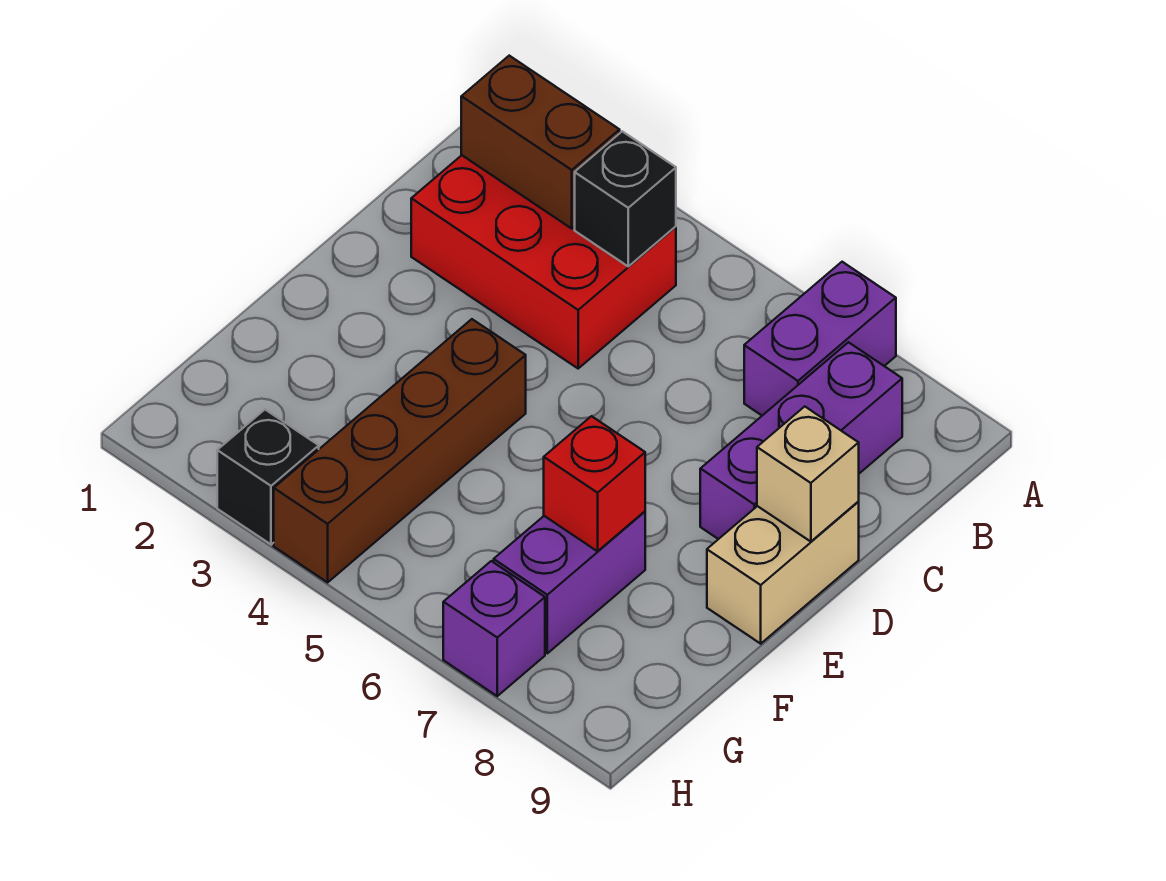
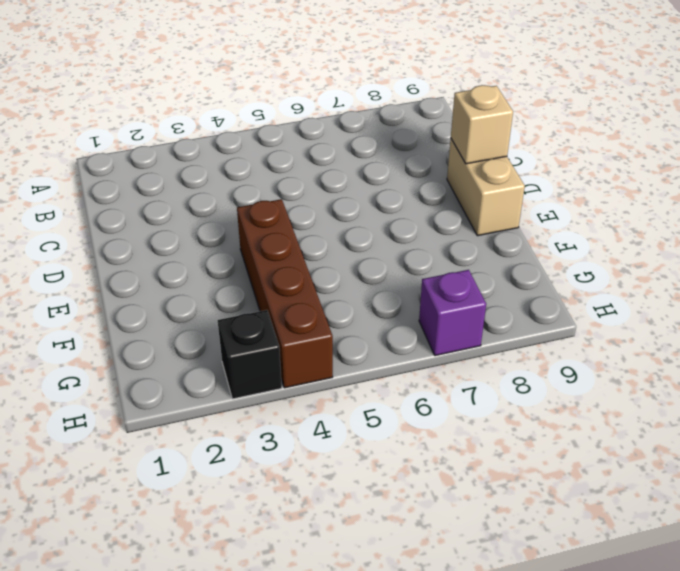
none -> purple brick A7:B7 level 1
none -> red brick B2:C4 level 1
none -> purple brick B8:D8 level 1

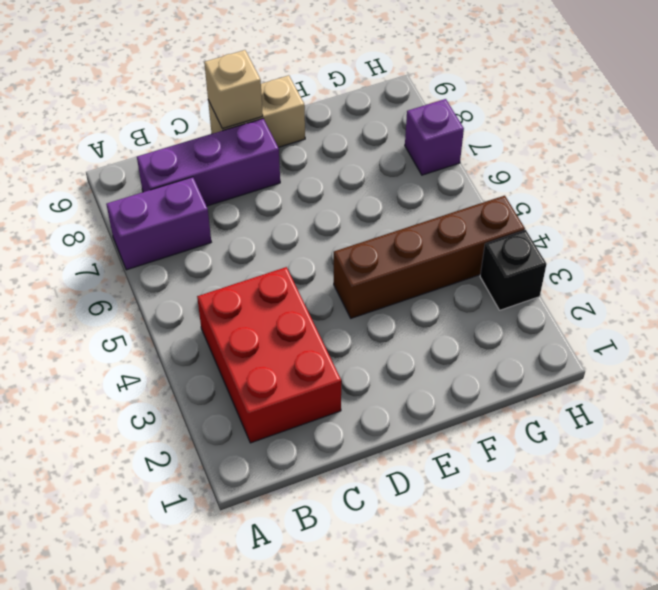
none -> purple brick F7:G7 level 1
none -> brown brick B2:B3 level 2
none -> black brick B4 level 2

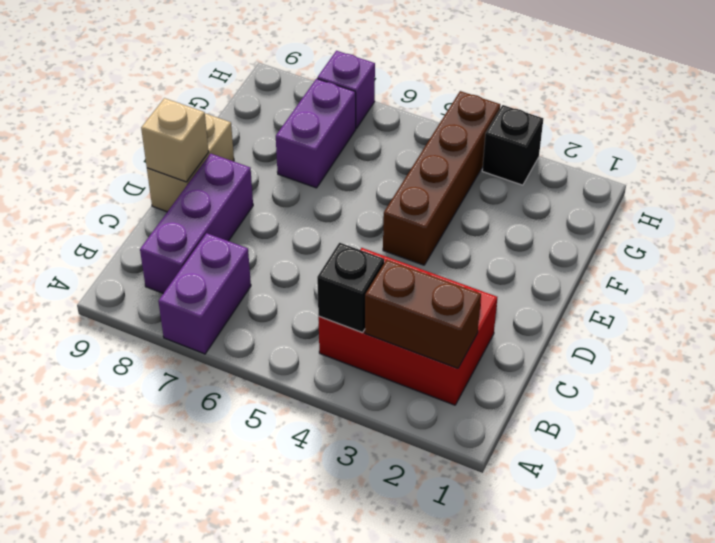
none -> red brick F7 level 2

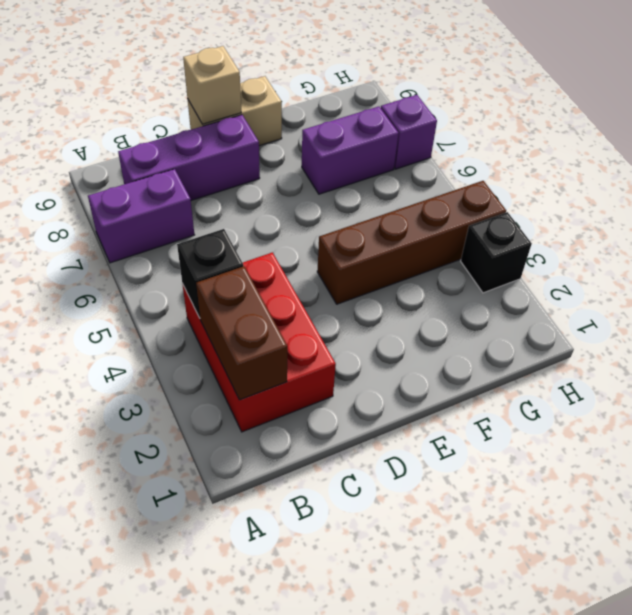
none -> red brick F7 level 2

